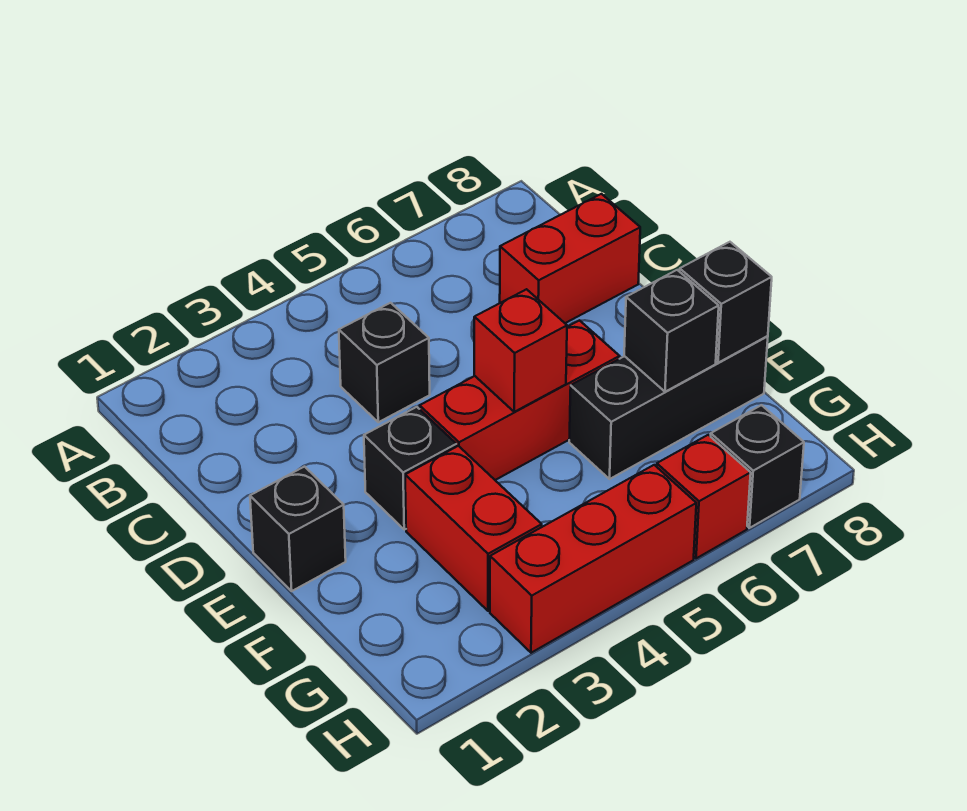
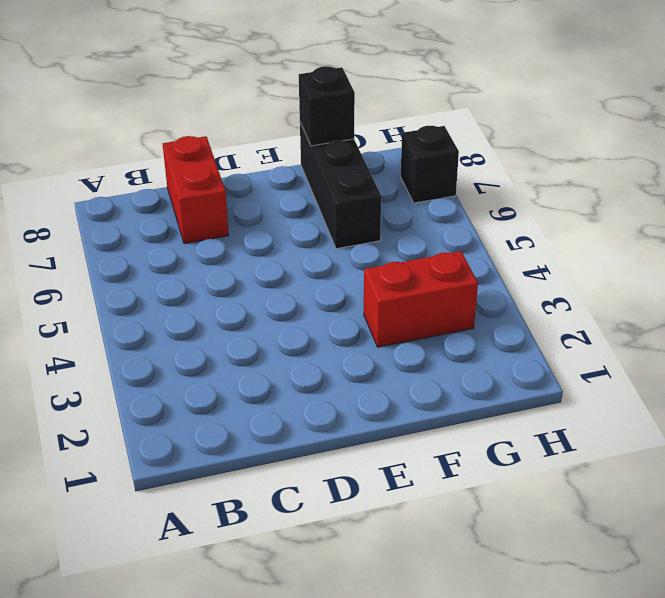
none -> black brick C4 level 1
none -> black brick E1 level 1
none -> black brick E3 level 1

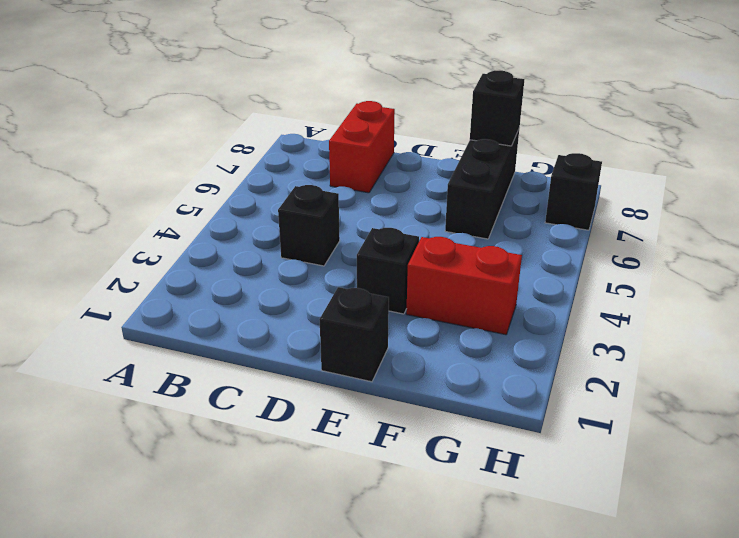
none -> red brick E4:E6 level 1
none -> red brick H3:H5 level 1
none -> red brick H6 level 1

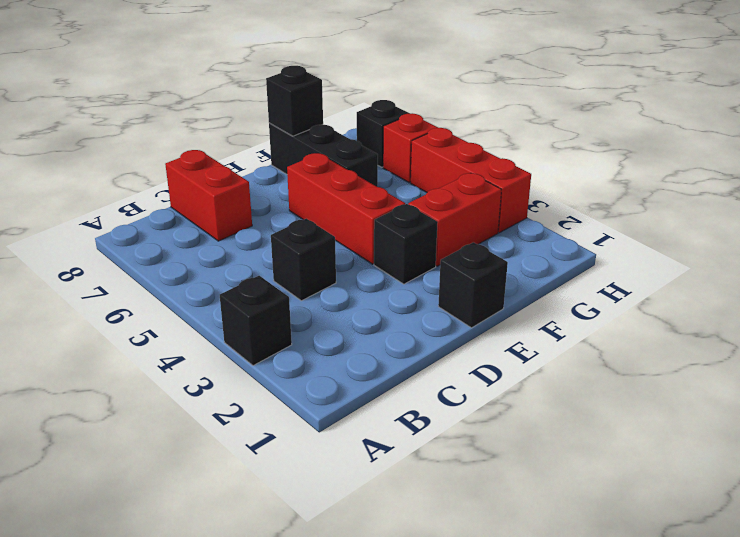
black brick A3 level 1 -> black brick F7 level 2
none -> red brick E5 level 2

